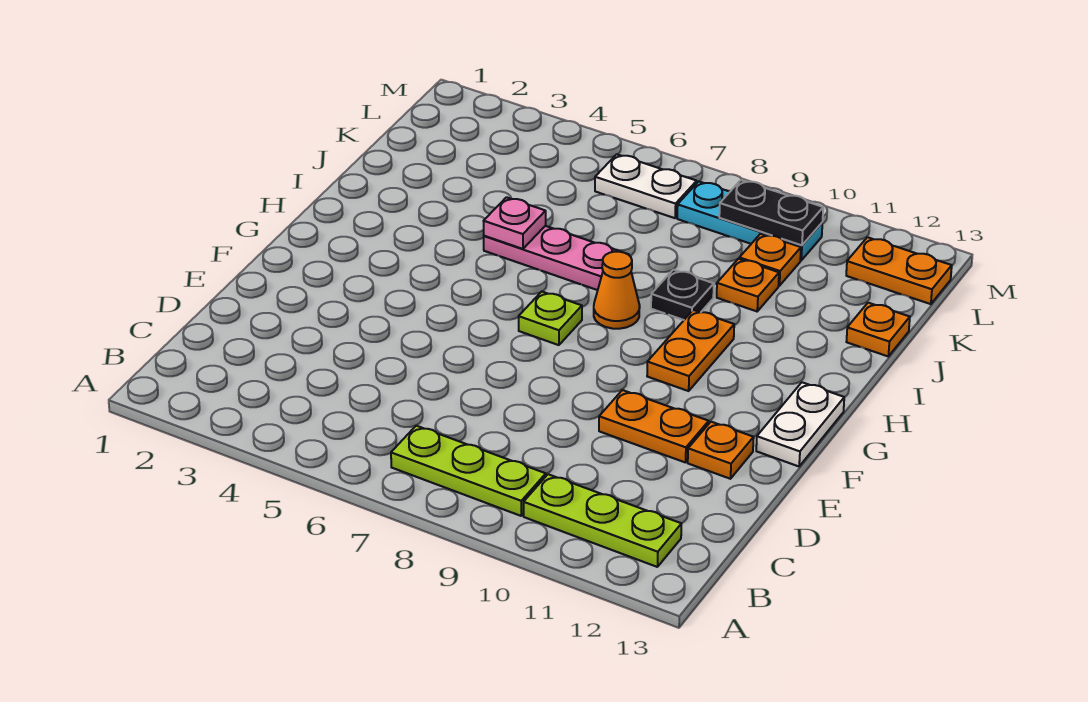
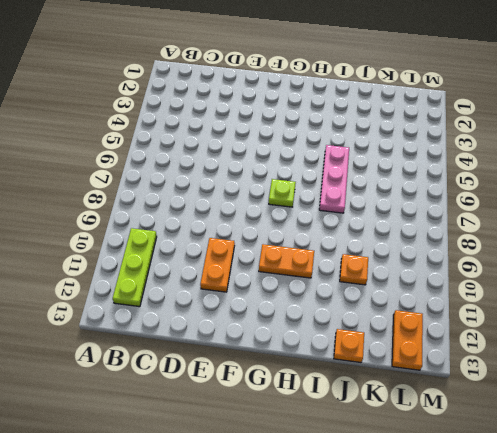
none -> lime plate B7:B9 level 1
none -> orange plate E12 level 1
none -> white plate F13:G13 level 1

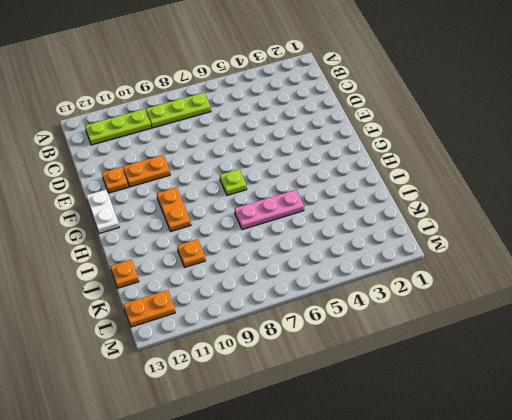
none -> orange cone H8 level 1
none -> black plate I9 level 1
none -> orange plate K10 level 1

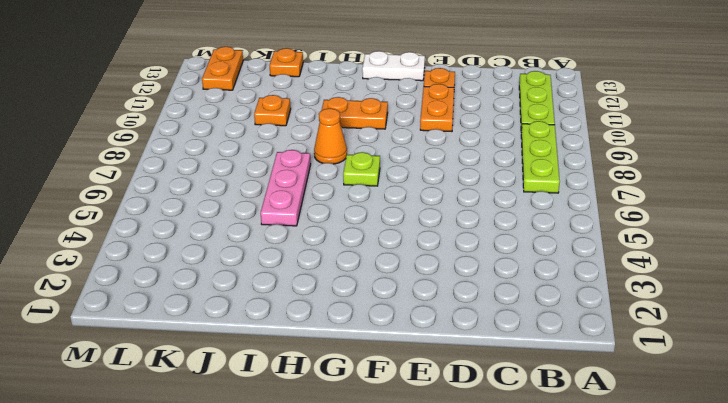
none -> black plate I9 level 1
none -> orange plate K10 level 1
none -> white plate L6:L7 level 1

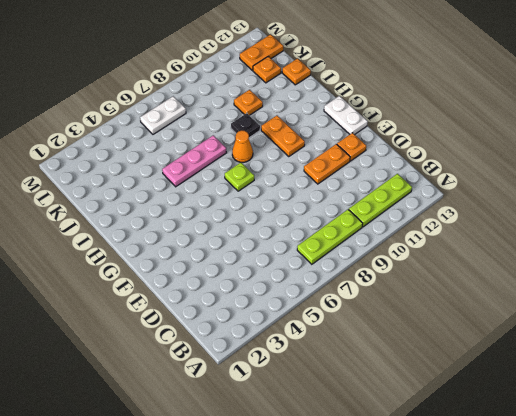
orange plate K12 level 1 -> orange plate K10 level 1
none -> cyan plate L8:L10 level 1
none -> pink plate I5 level 2
none -> black plate L9:L10 level 2

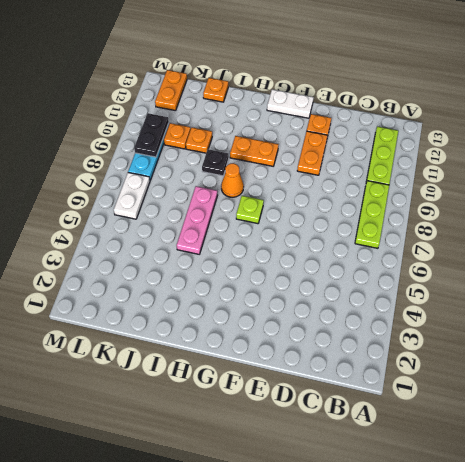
none -> pink plate I5 level 2

